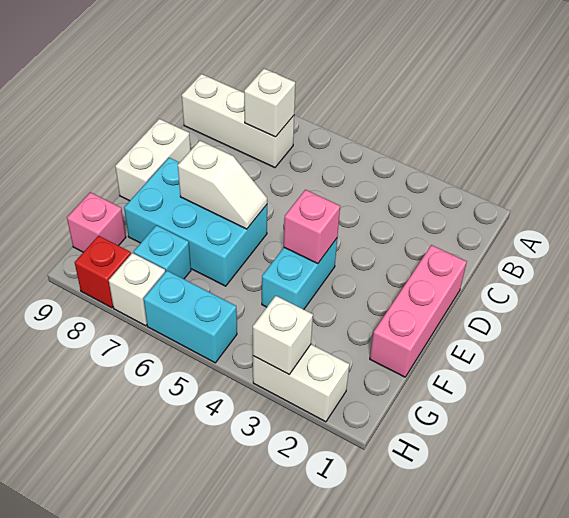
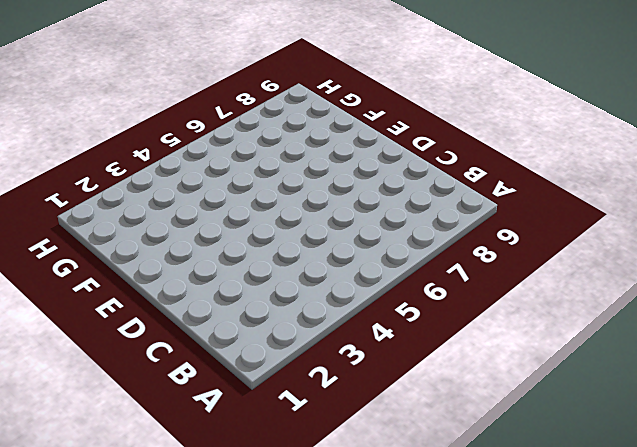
none -> white brick B7:B9 level 1
none -> pink brick D1:F1 level 1
none -> white brick D9:E9 level 1

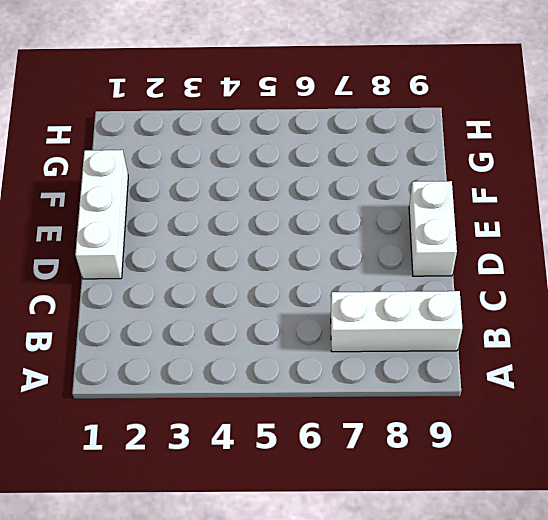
white brick D1:F1 level 1 -> pink brick D1:F1 level 1
none -> cyan brick E4:F4 level 1
none -> cyan brick E6:F8 level 1
none -> cyan brick G7 level 1

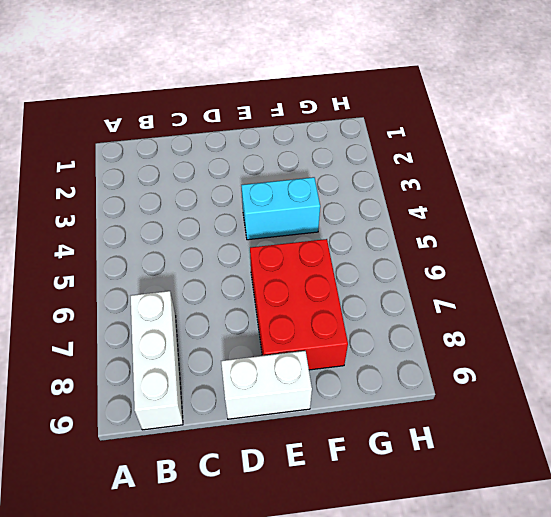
red brick E6:F8 level 1 -> cyan brick E6:F8 level 1
none -> pink brick D1:F1 level 1
none -> cyan brick G7 level 1
none -> pink brick G9 level 1

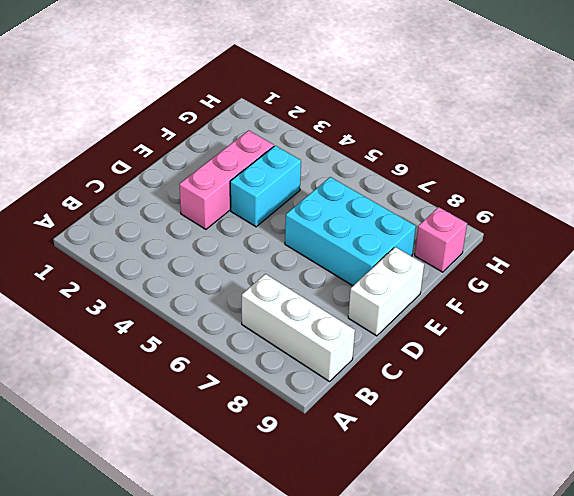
pink brick D3:F3 level 1 -> pink brick D1:F1 level 1
none -> cyan brick G7 level 1
none -> white brick H2:H3 level 1
none -> cyan brick H5:H6 level 1

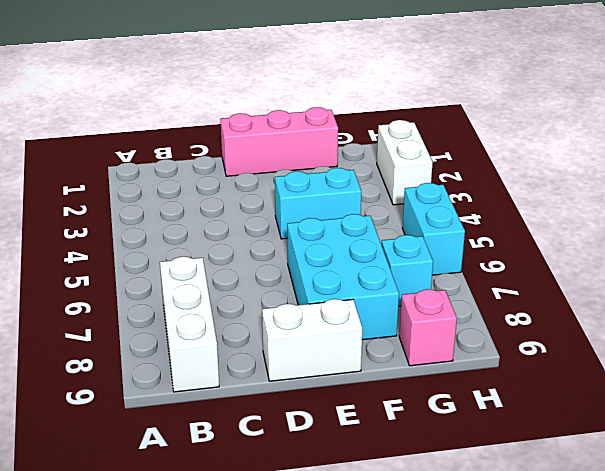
none -> white brick H7 level 1
none -> red brick H8 level 1
none -> white brick B7 level 2

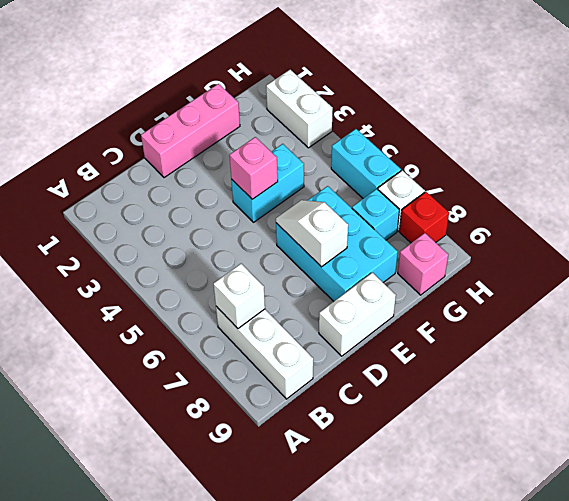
none -> white brick H3 level 2

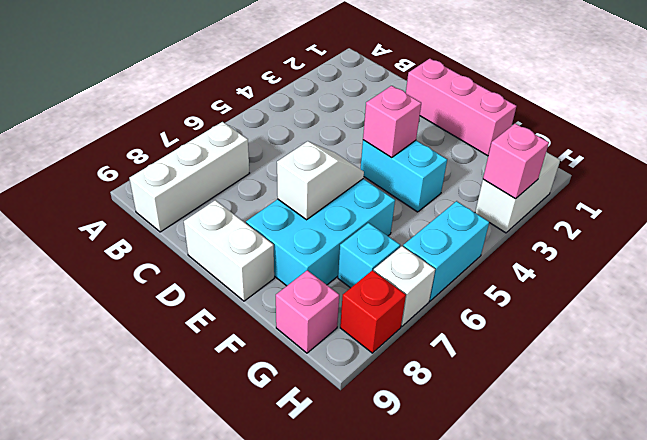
pink brick H3 level 2 -> white brick H3 level 2
none -> white brick B7 level 2

